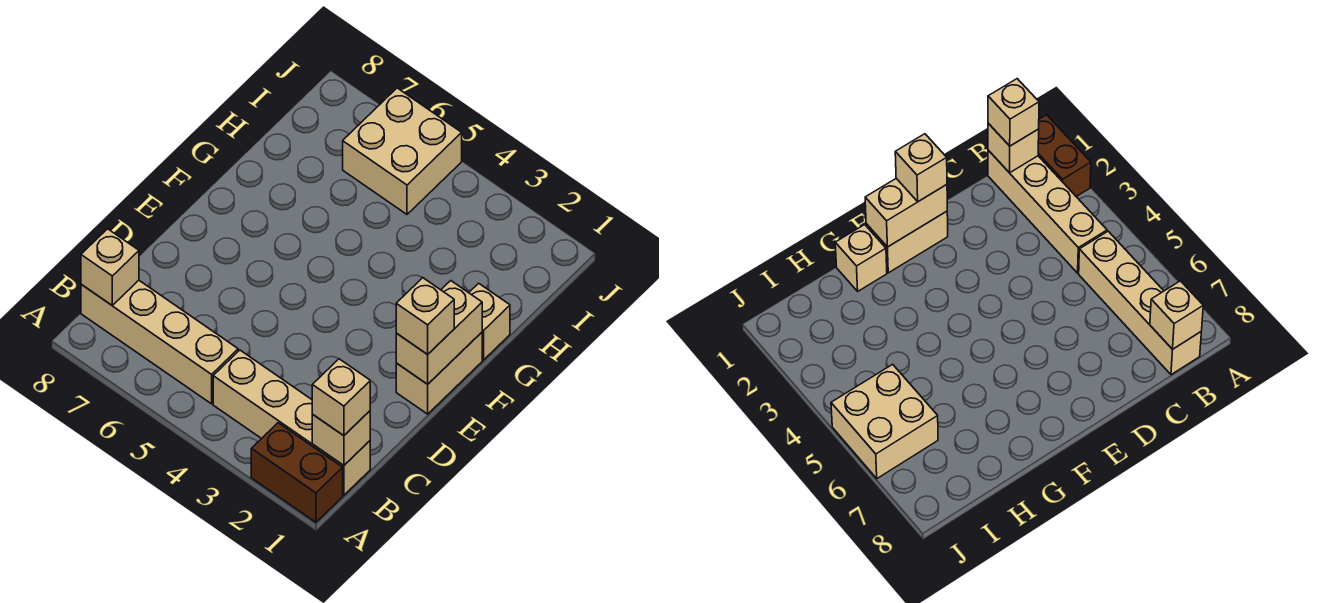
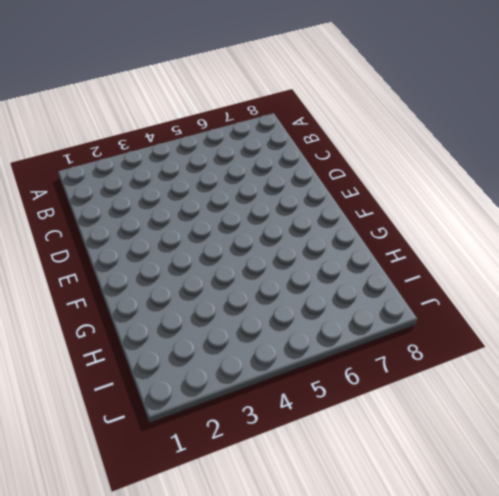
none -> brown brick A1:A2 level 1
none -> tan brick B1:B4 level 1

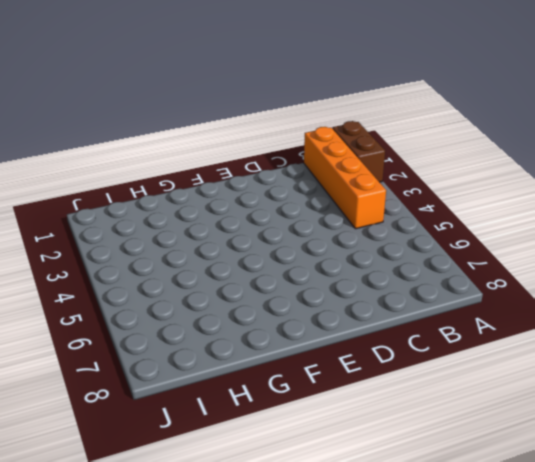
orange brick B1:B4 level 1 -> tan brick B1:B4 level 1
none -> tan brick B5:B8 level 1
none -> tan brick E1:F1 level 1

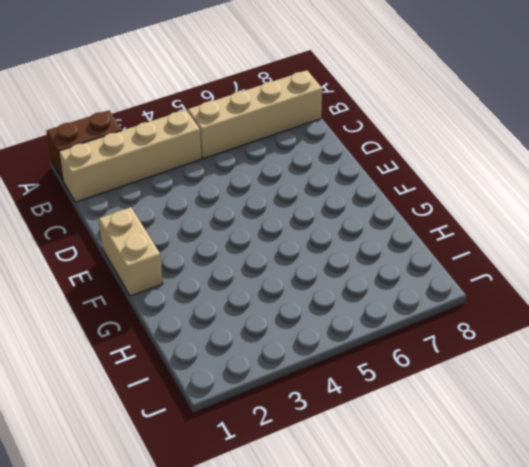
none -> tan brick G1 level 1
none -> tan brick I5:J6 level 1

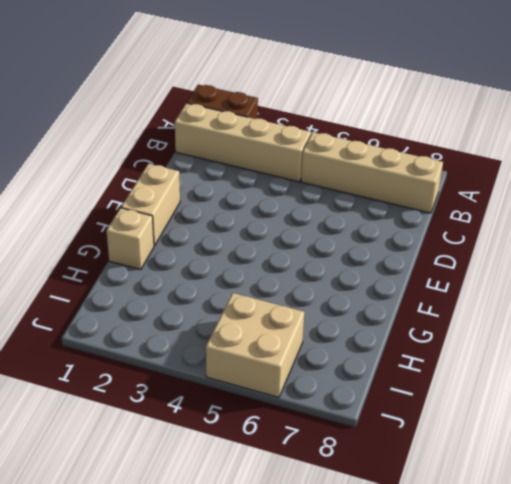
none -> tan brick B1 level 2
none -> tan brick B8 level 2

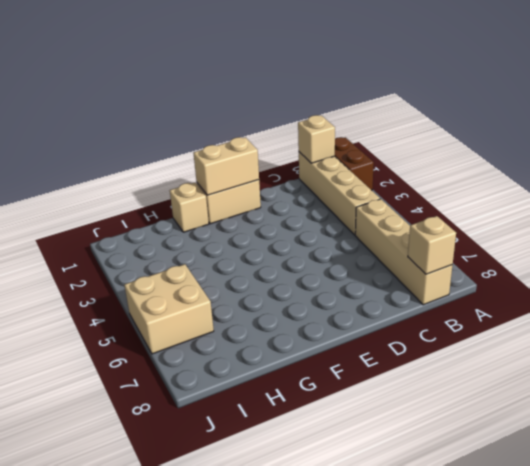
none -> tan brick B1 level 3
none -> tan brick E1 level 3

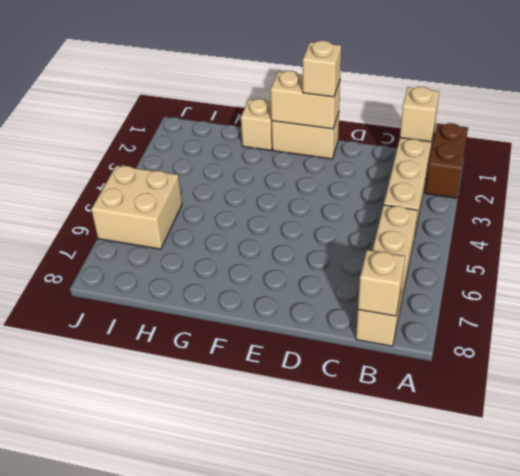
none -> tan brick B1 level 3

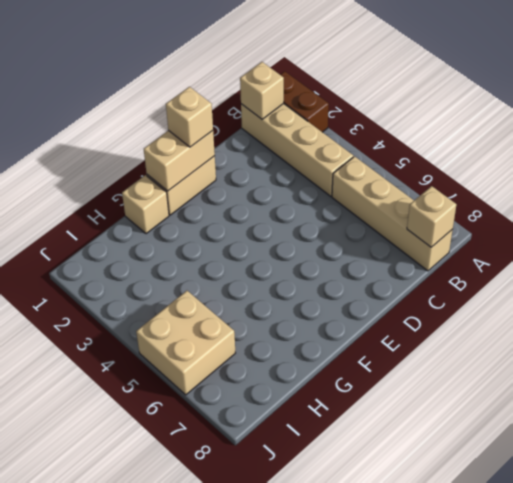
none -> tan brick B1 level 3

